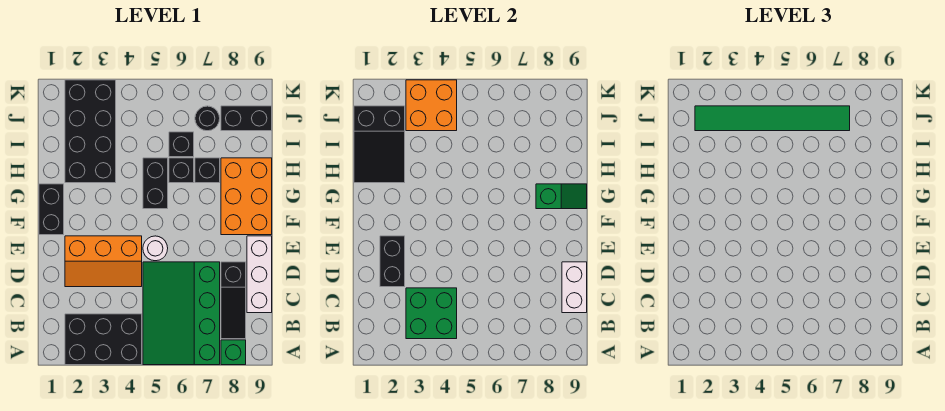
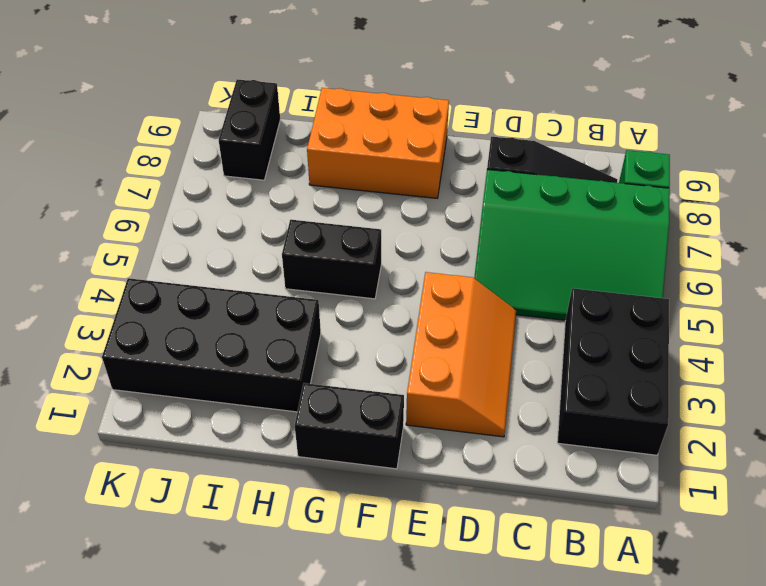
none -> white brick C9:E9 level 1
none -> white round brick E5 level 1
none -> black brick H6 level 1

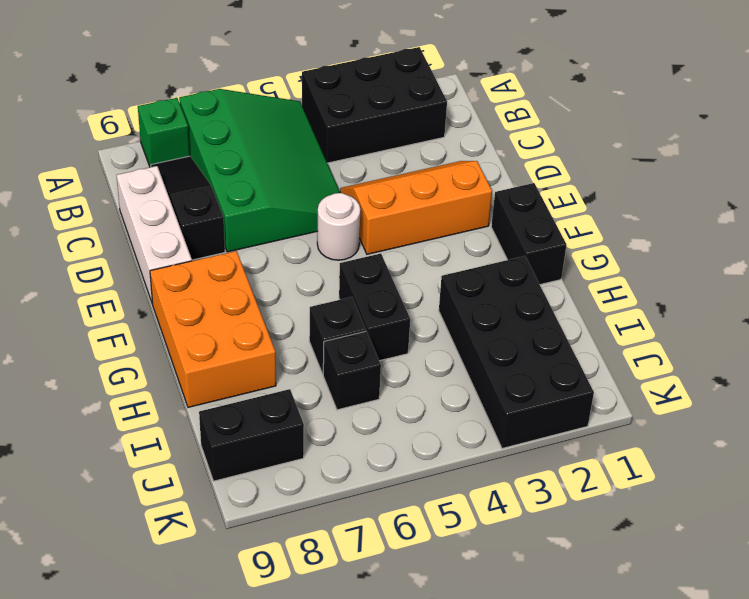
none -> black brick H7 level 1
none -> black round brick J7 level 1
none -> green brick B3:C4 level 2

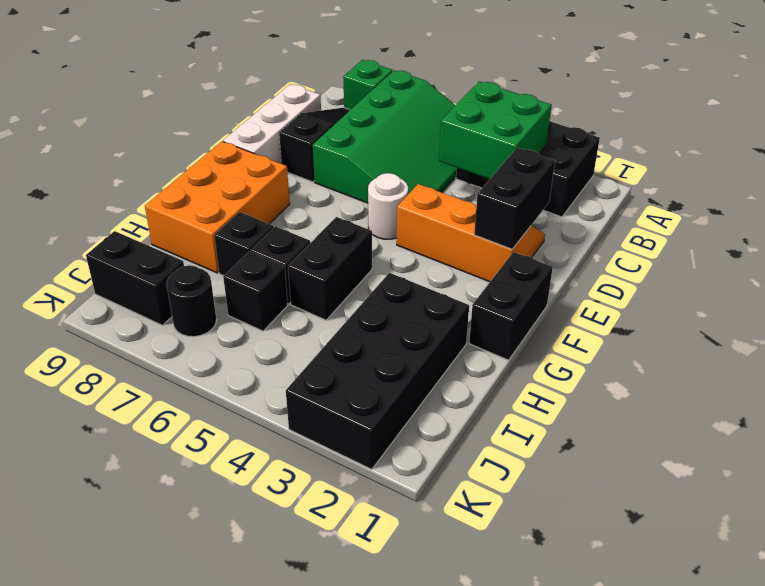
none -> white brick C9:D9 level 2
none -> green slope G8:G9 level 2 top 8
none -> black slope H1:J2 level 2 top J

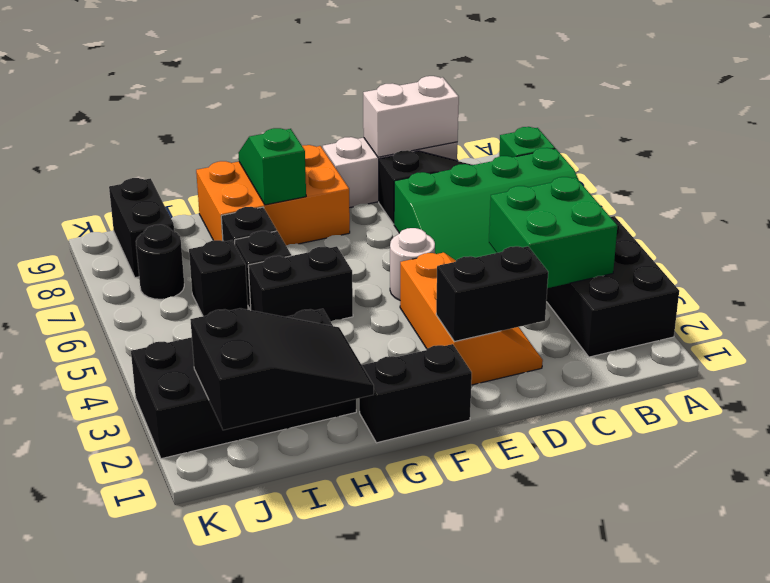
none -> orange brick J3:K4 level 2
none -> green tile J2:J7 level 3

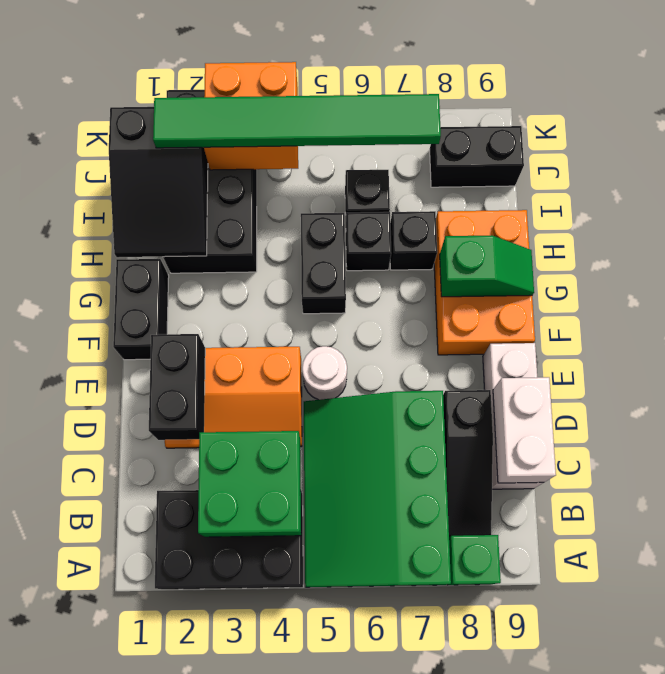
none -> black round brick J7 level 1

